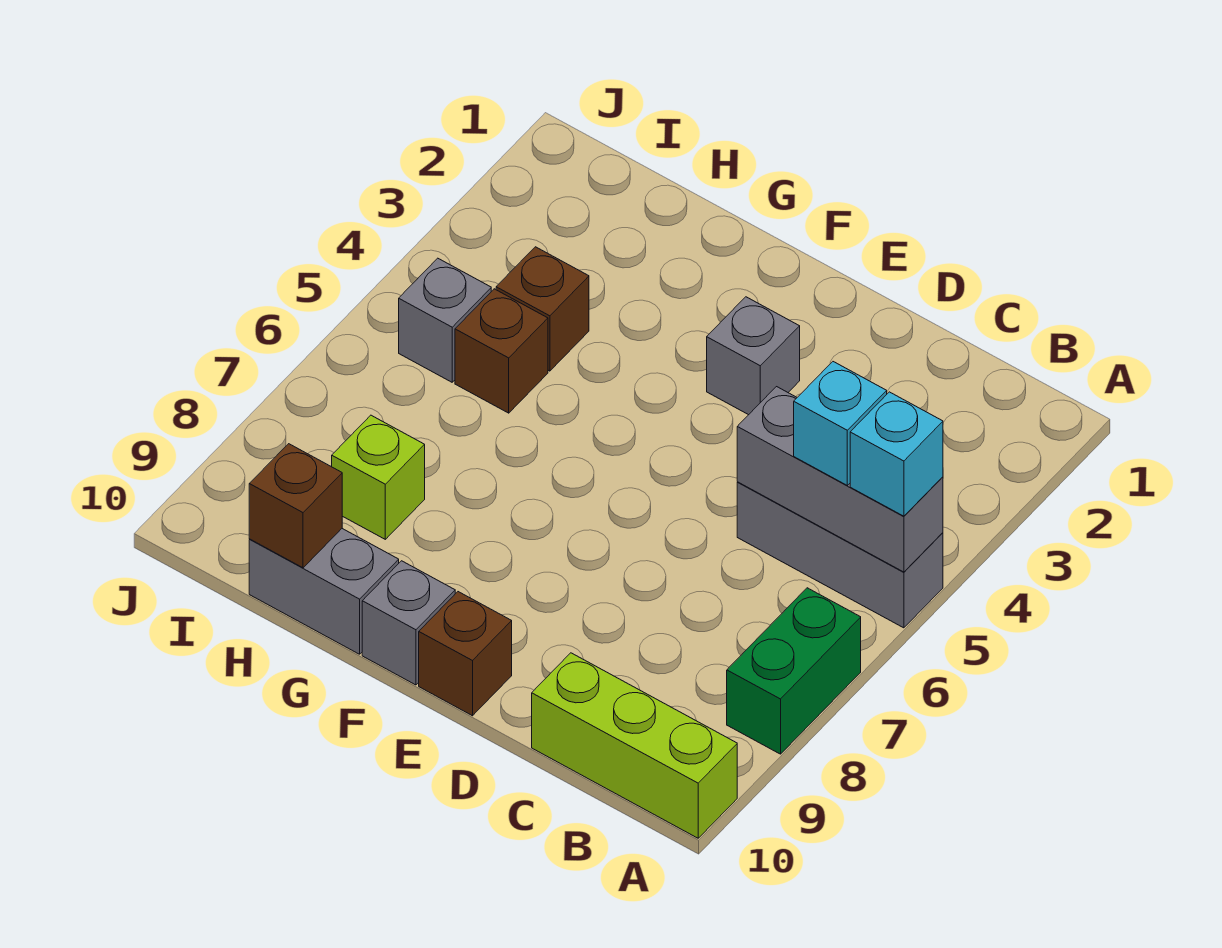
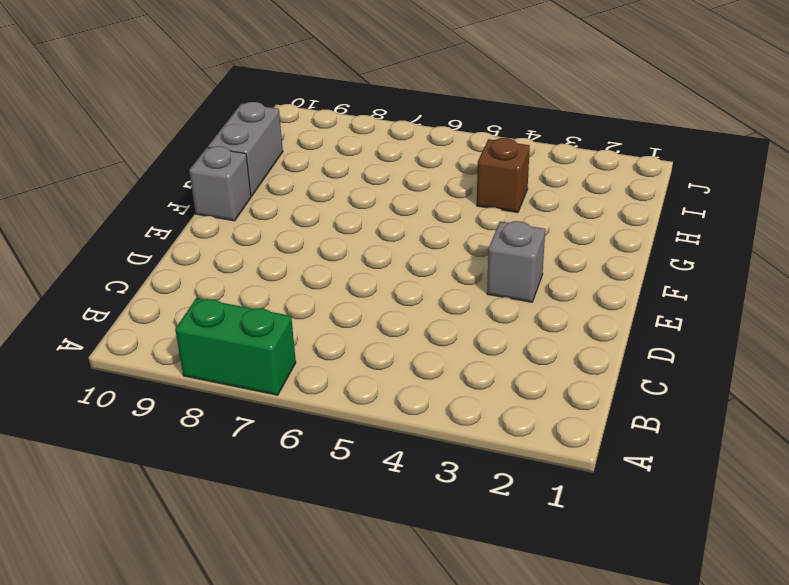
none -> grey brick A5:C5 level 1
none -> lime brick A10:C10 level 1
none -> brown brick E10 level 1

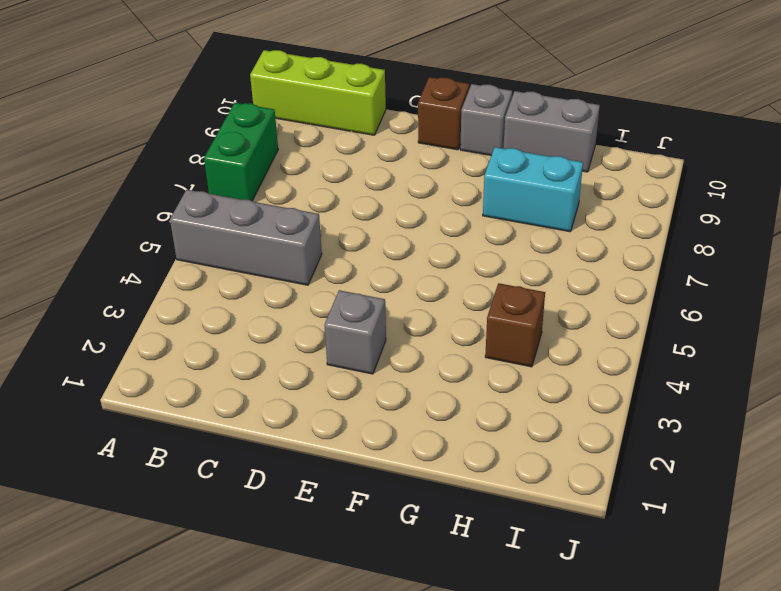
cyan brick G8:H8 level 1 -> lime brick H8 level 1
none -> brown brick H5 level 1
none -> grey brick I5 level 1
none -> grey brick A5:C5 level 2

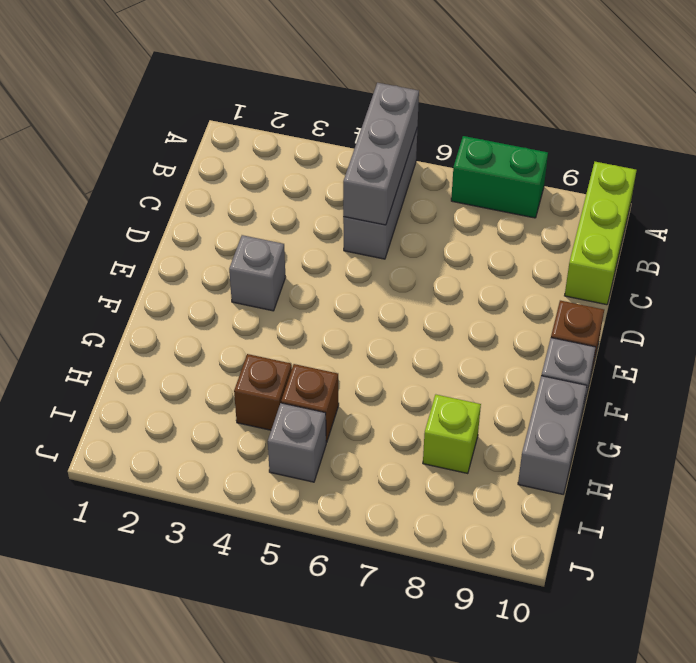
none -> brown brick H10 level 2
none -> cyan brick A5 level 3
none -> cyan brick B5 level 3

